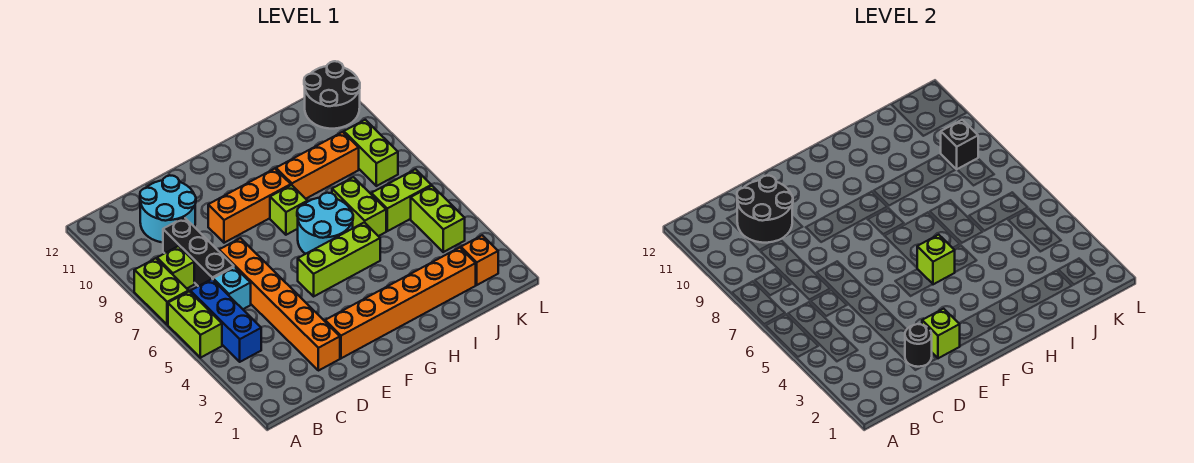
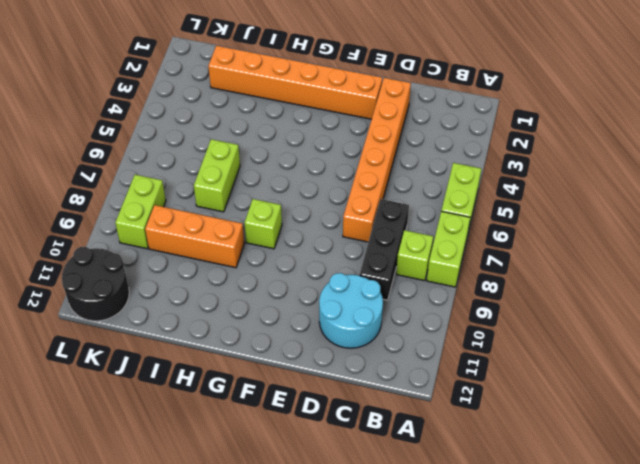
none -> blue brick B4:B6 level 1
none -> cyan brick C6 level 1
none -> orange brick E9:G9 level 1

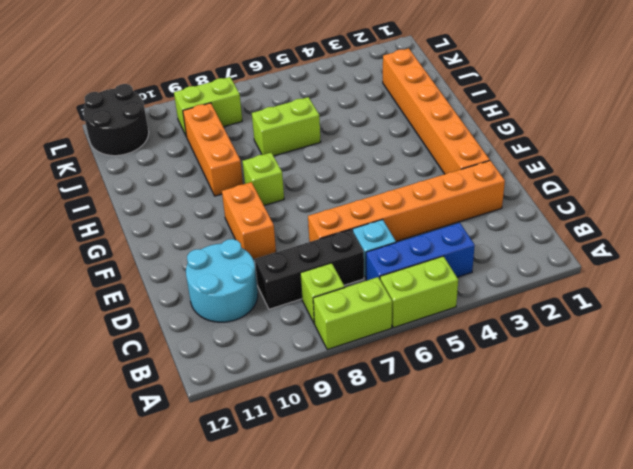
orange brick E9:F9 level 1 -> orange brick E9:G9 level 1
none -> lime brick F5:H5 level 1
none -> cyan round brick G6:H7 level 1
none -> lime brick J6:K6 level 1

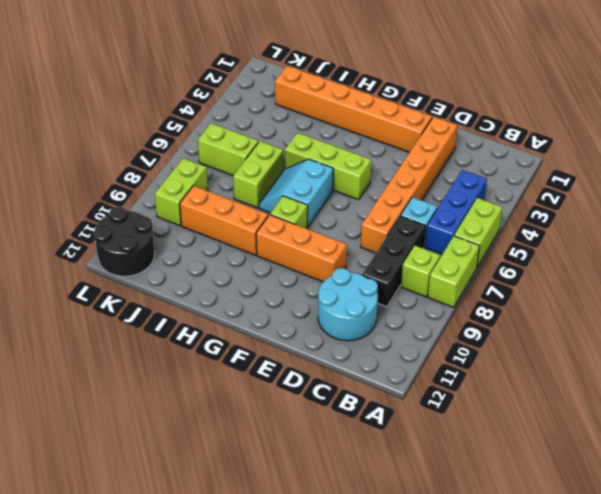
cyan slope G6:H7 level 1 top G -> cyan round brick G6:H7 level 1
none -> orange brick K2 level 1
none -> lime brick K4:K5 level 1
none -> black round brick C10:D11 level 2

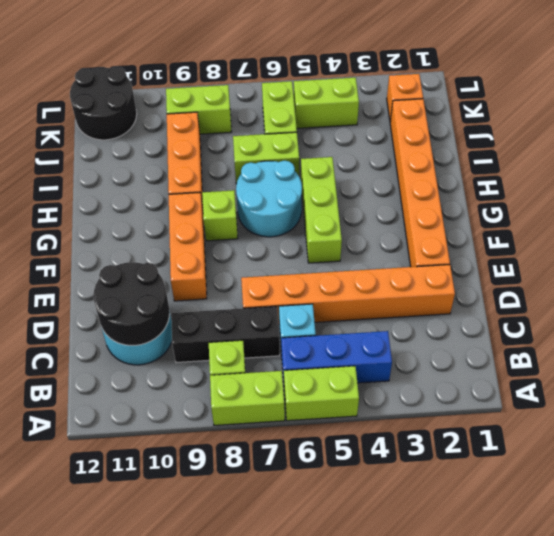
none -> black round brick D2 level 2
none -> lime brick E2 level 2
none -> lime brick G5 level 2

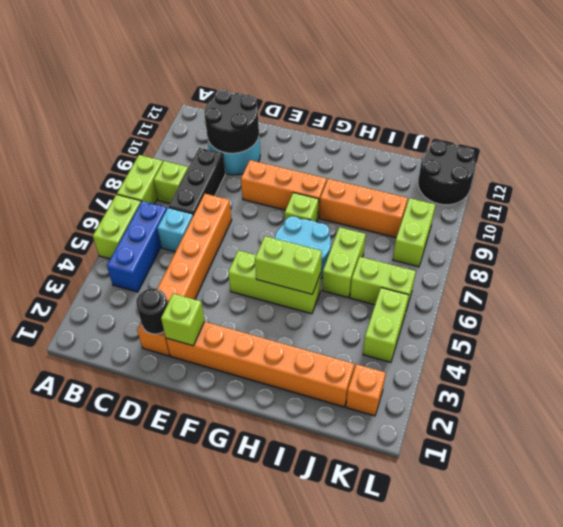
lime brick G5:H5 level 2 -> lime brick G5 level 2
none -> black brick K9 level 2

